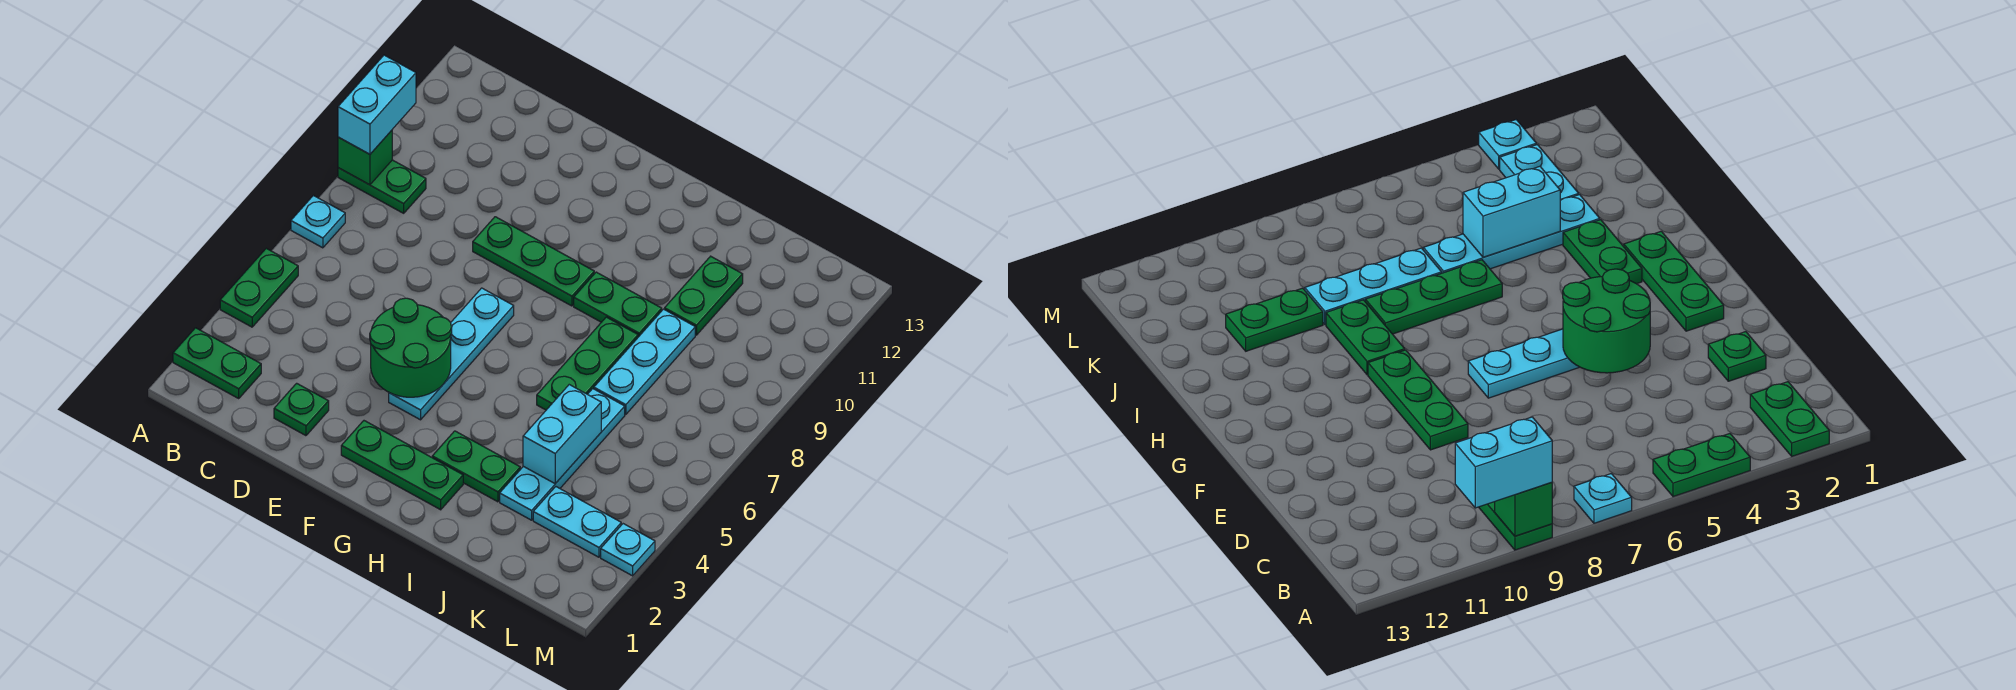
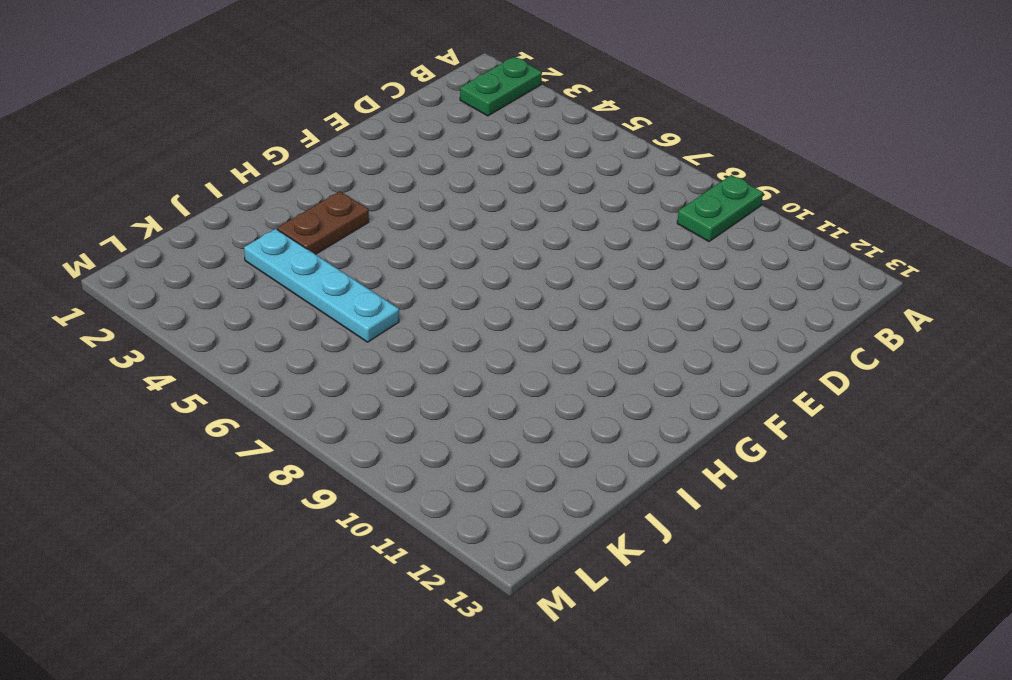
brown plate H3:I3 level 1 -> green plate H3:I3 level 1
none -> green plate A4:A5 level 1
none -> cyan plate A7 level 1
none -> green plate D2 level 1

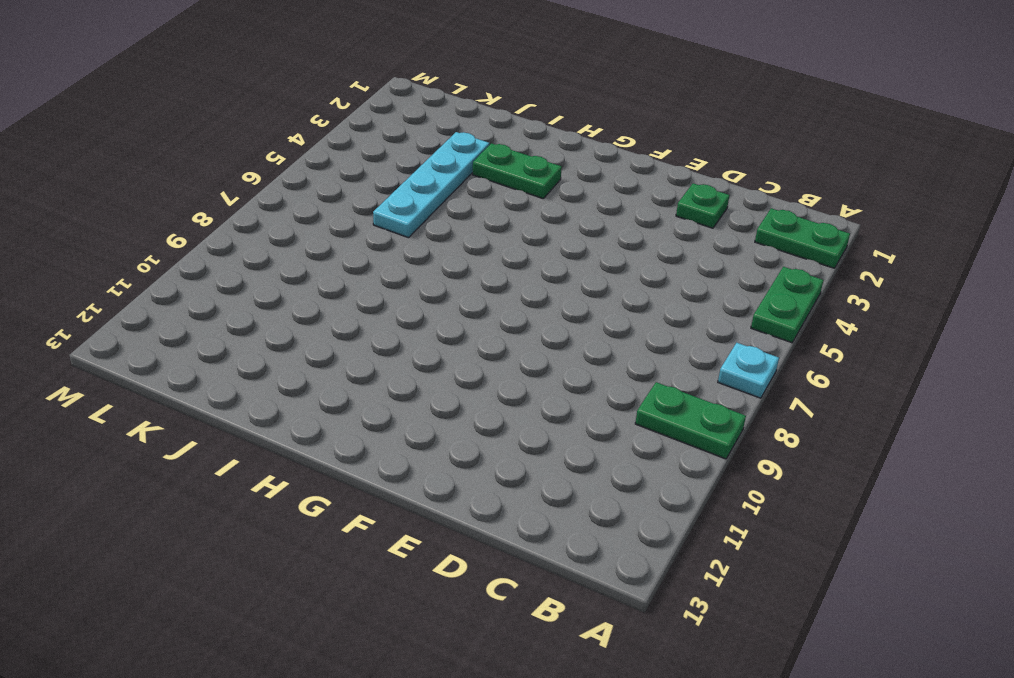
none -> green plate E9:G9 level 1
none -> green plate F2:H2 level 1
none -> cyan plate F4:F7 level 1

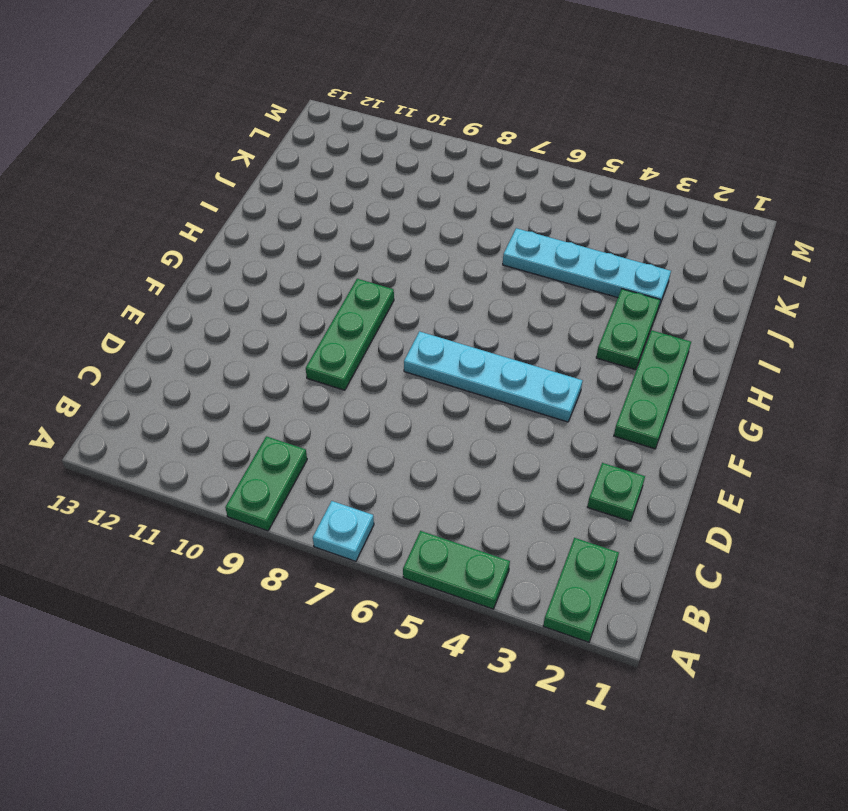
none -> green plate H9:I9 level 1
none -> green plate I6:I8 level 1
none -> cyan plate J7:J9 level 1

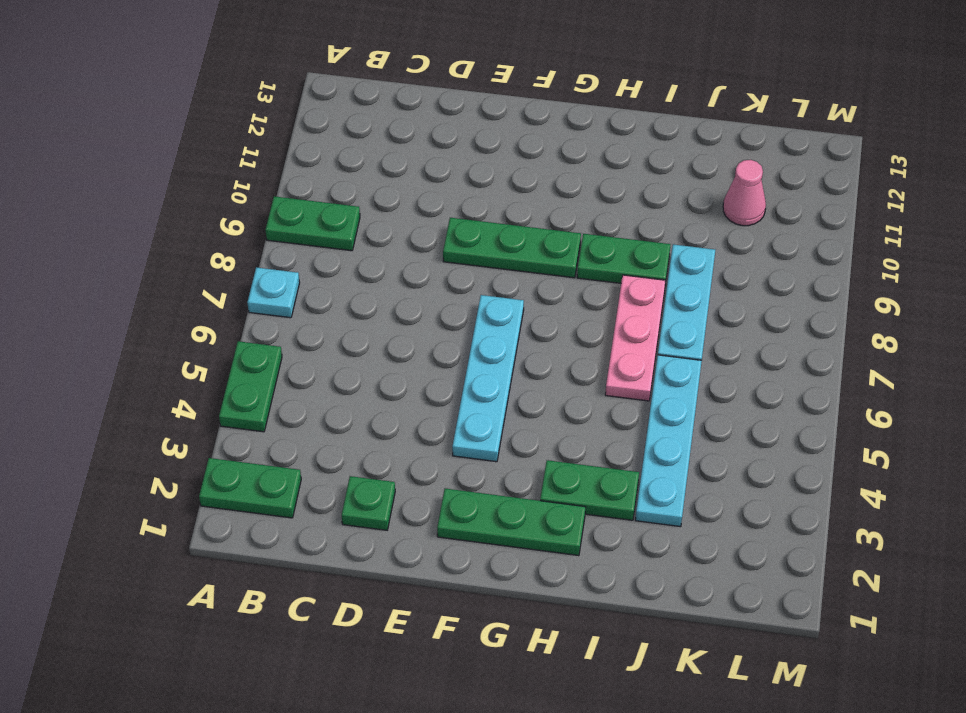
pink plate I6:I8 level 1 -> green plate I6:I8 level 1
pink cone K11 level 1 -> none
none -> green plate J10:J11 level 1
none -> cyan plate K3:L3 level 1
none -> cyan plate M3 level 1

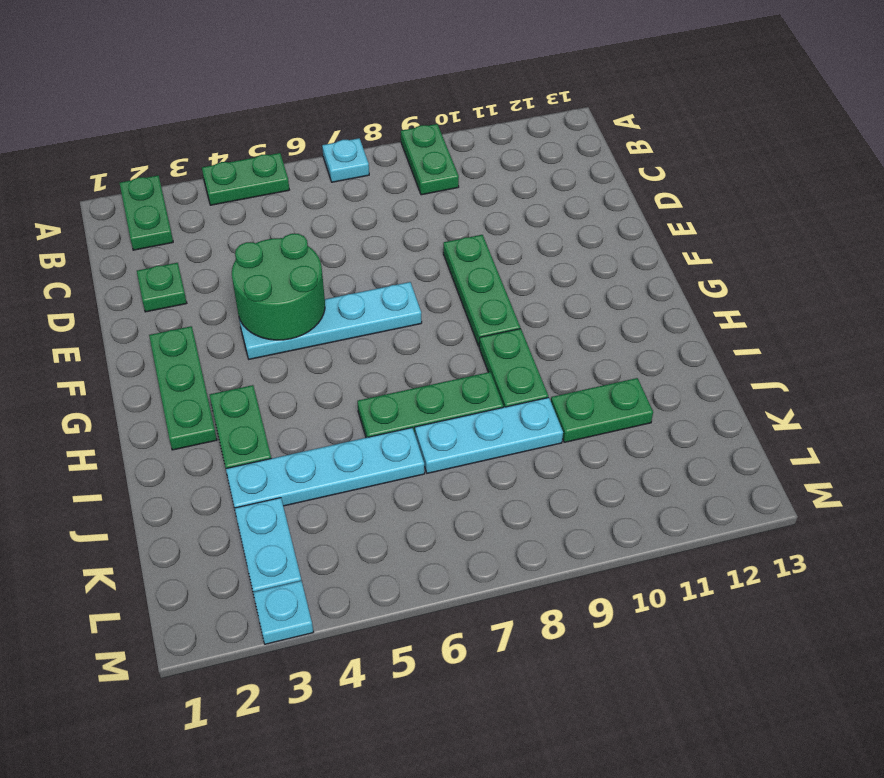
none -> green brick A9 level 2
none -> cyan brick J4:J5 level 2
none -> cyan brick A9:A10 level 3

